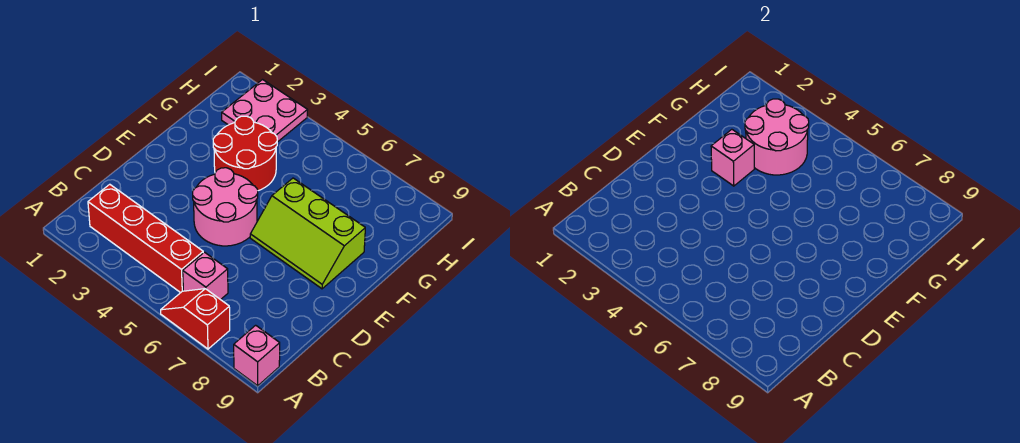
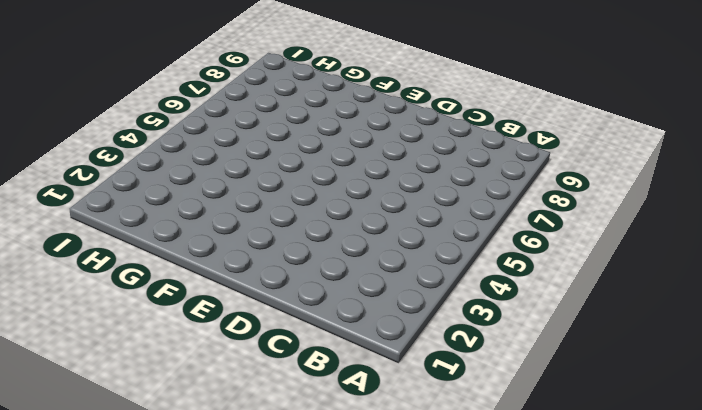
none -> red slope A6:A7 level 1 top 7
none -> pink brick A9 level 1

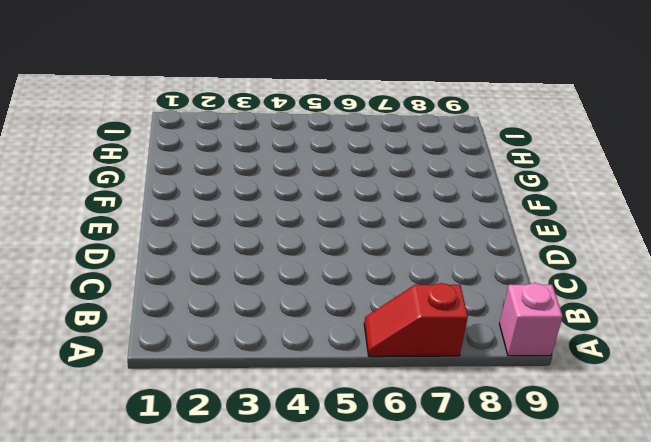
none -> red brick B2:B5 level 1
none -> pink brick B6 level 1

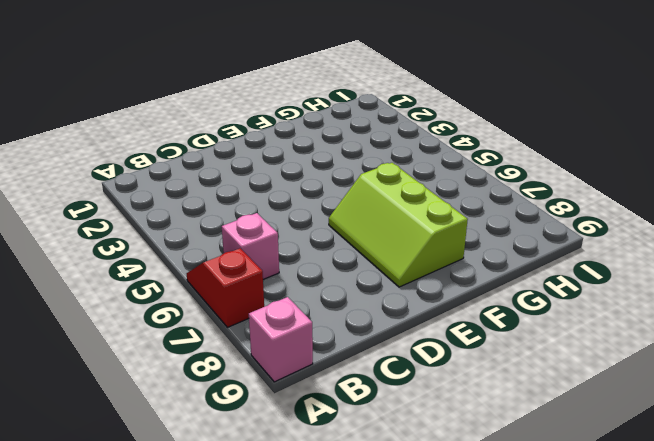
none -> red brick B2:B5 level 1
none -> pink round brick D4:E5 level 1

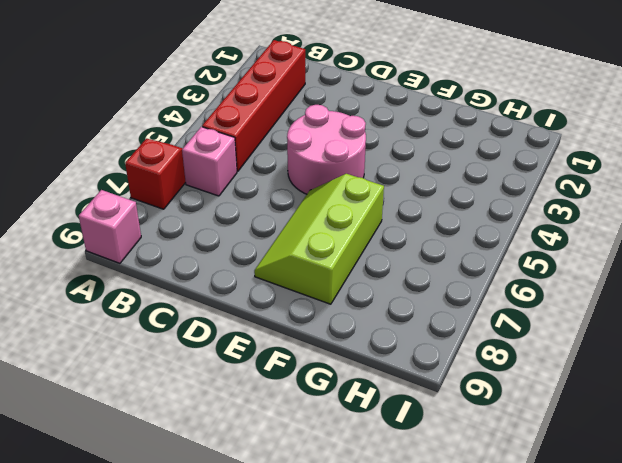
none -> red round brick F3:G4 level 1
none -> pink plate H2:I3 level 1

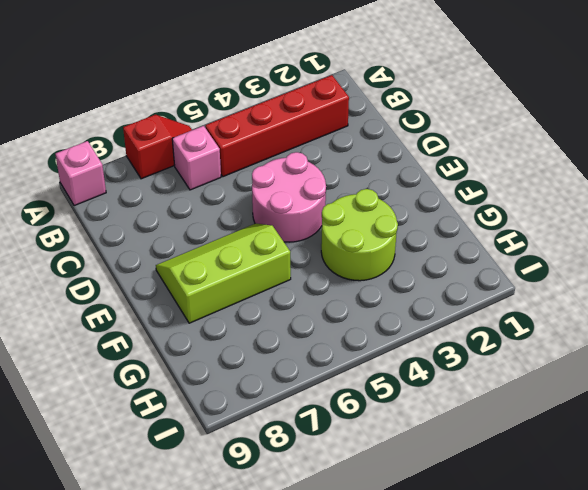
lime round brick F3:G4 level 1 -> red round brick F3:G4 level 1
none -> pink plate H2:I3 level 1
none -> pink brick F3 level 2

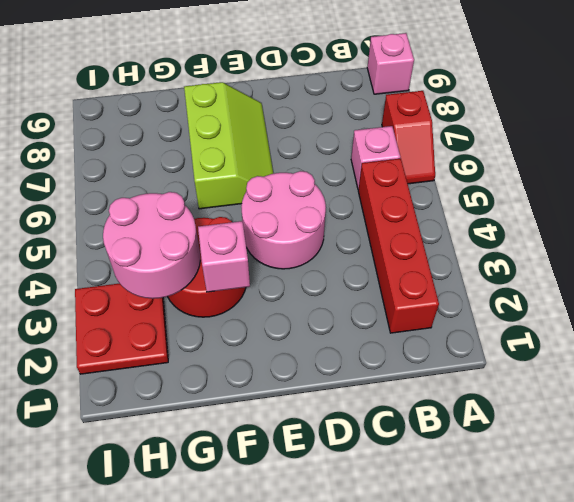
red plate H2:I3 level 1 -> pink plate H2:I3 level 1

